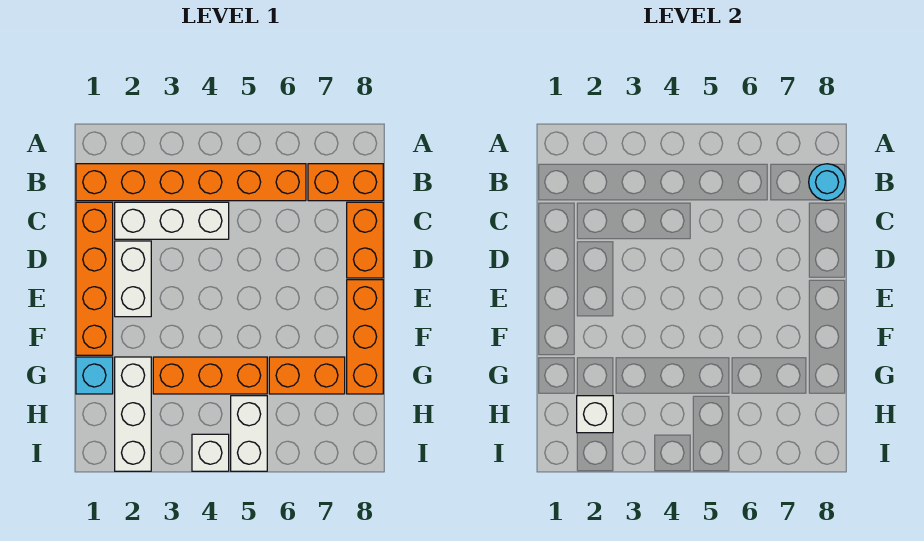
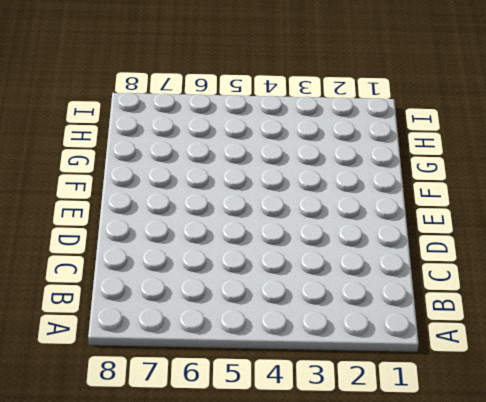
none -> orange brick B1:B6 level 1
none -> orange brick B7:B8 level 1
none -> orange brick C1:F1 level 1

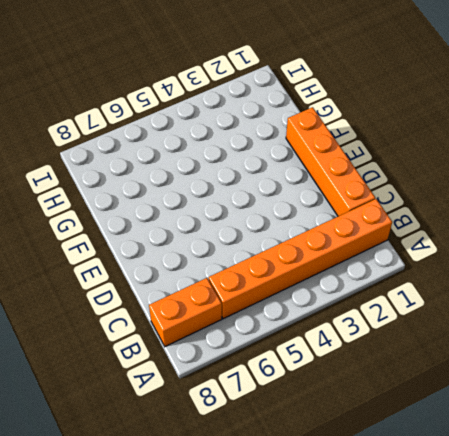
none -> white brick C2:C4 level 1
none -> orange brick C8:D8 level 1
none -> white brick D2:E2 level 1

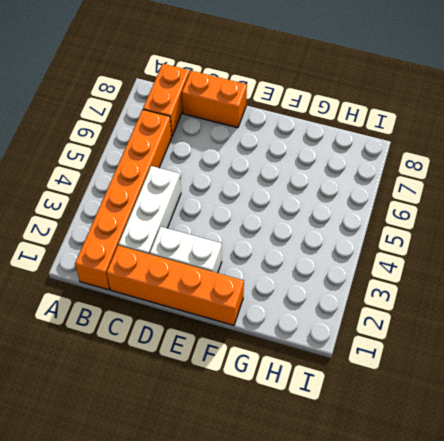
none -> orange brick E8:G8 level 1
none -> cyan brick G1 level 1
none -> white brick G2:I2 level 1

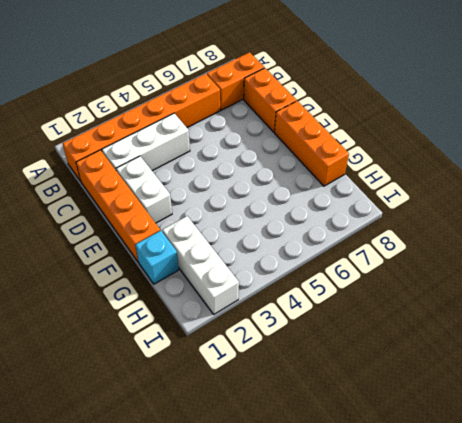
none -> orange brick G3:G5 level 1
none -> orange brick G6:G7 level 1
none -> white brick H5:I5 level 1

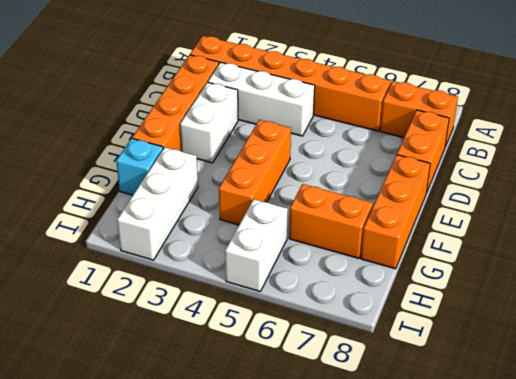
orange brick E4:G4 level 1 -> orange brick G3:G5 level 1
none -> white brick I4 level 1
none -> cyan round brick B8 level 2
none -> white brick H2 level 2

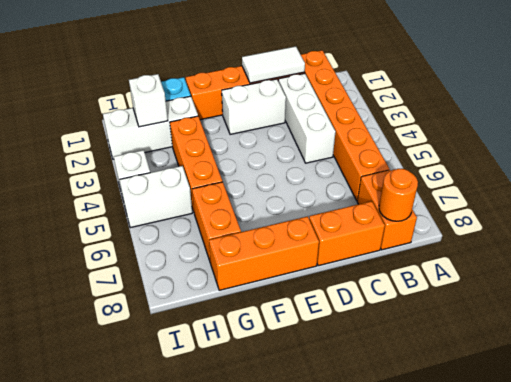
orange round brick B8 level 2 -> cyan round brick B8 level 2
white tile C1:D1 level 2 -> none

